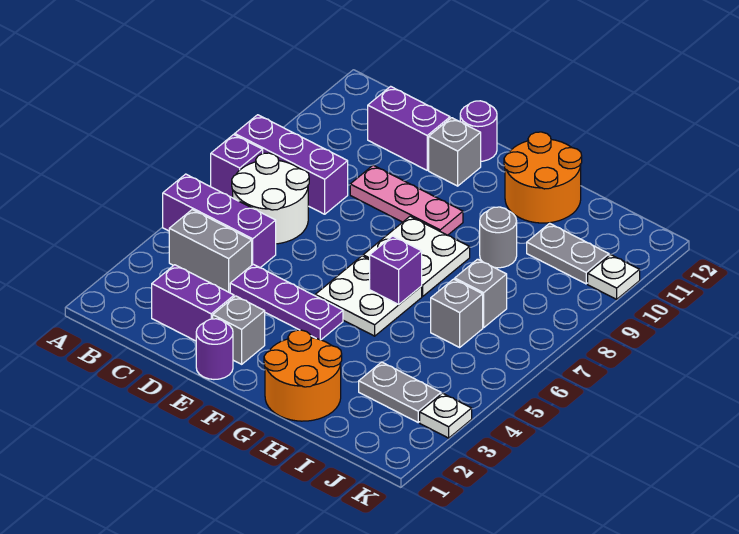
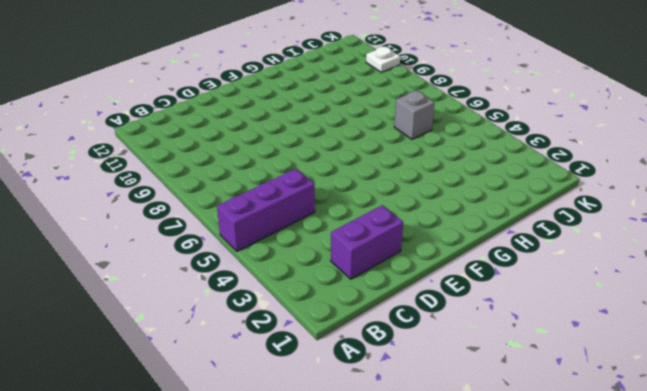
none -> purple brick A7 level 1
none -> purple brick A8:C8 level 1
none -> grey brick B4:C4 level 1

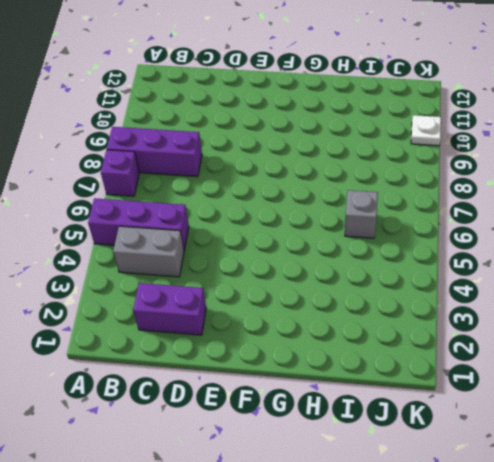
none -> white round brick B6:C7 level 1
none -> purple brick C11:D11 level 1
none -> purple plate D4:F4 level 1

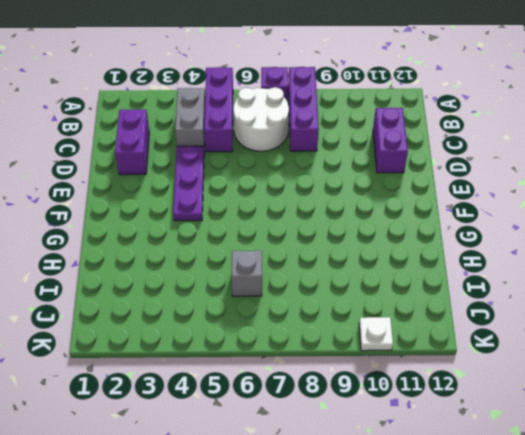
none -> pink plate D9:F9 level 1
none -> purple round brick E1 level 1
none -> grey brick E2 level 1

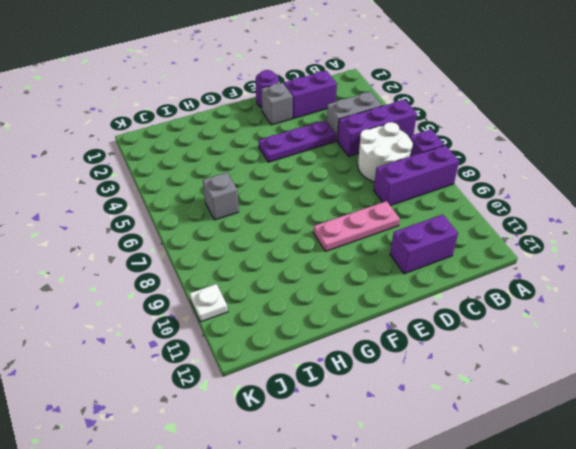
none -> grey brick E11 level 1
none -> purple round brick E12 level 1
none -> white plate F5:G6 level 1

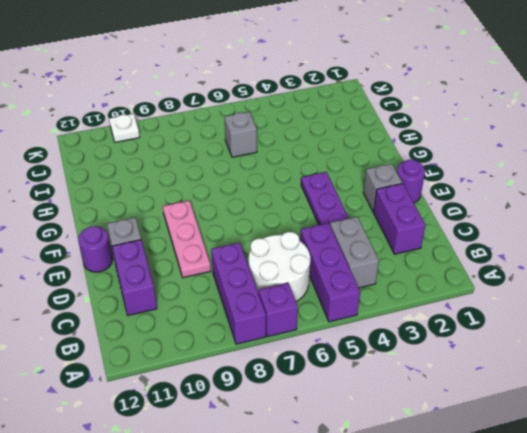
none -> white plate F5:G6 level 1
none -> white plate F7:G8 level 1
none -> orange round brick G1:H2 level 1

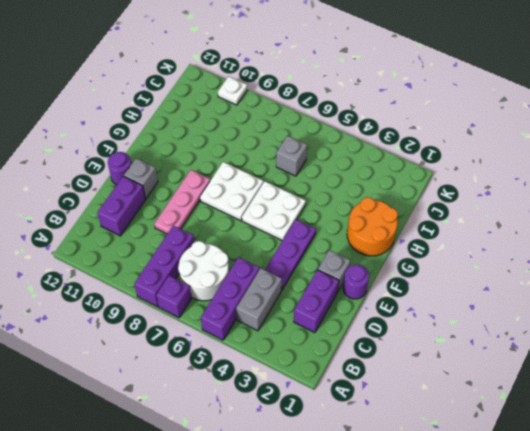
none -> orange round brick G11:H12 level 1
none -> grey round brick H9 level 1
none -> grey plate I3:J3 level 1

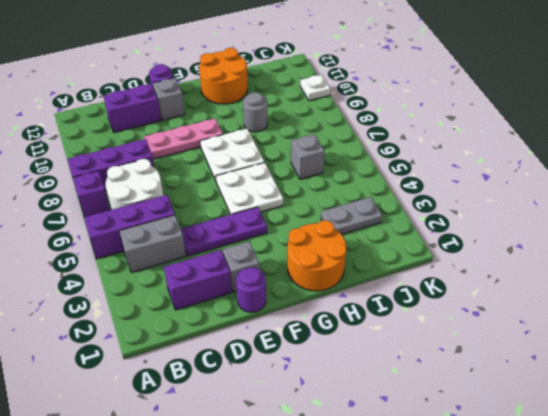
none -> grey brick I7 level 1
none -> grey plate I10:J10 level 1
none -> white plate K3 level 1

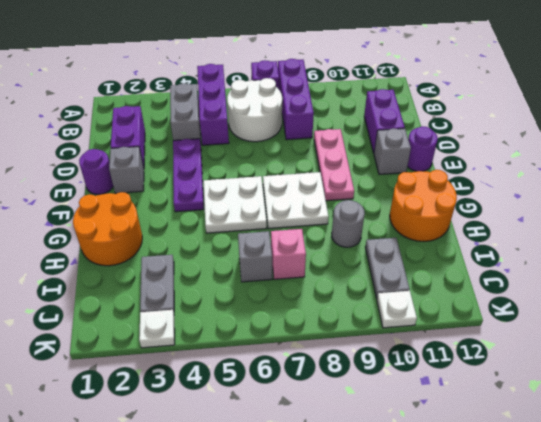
pink brick I7 level 1 -> grey brick I7 level 1
none -> purple brick G6 level 2

